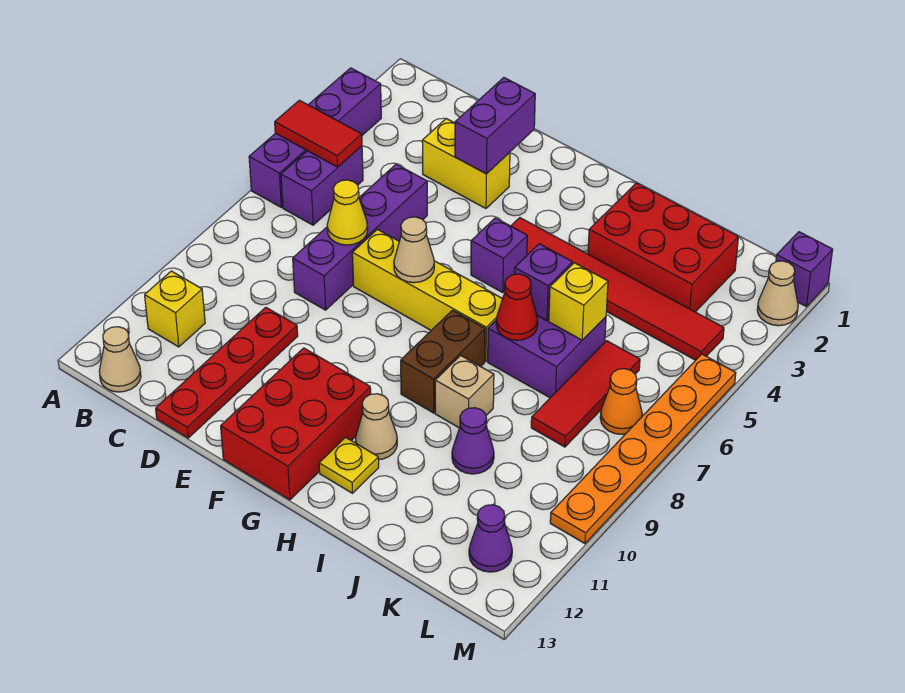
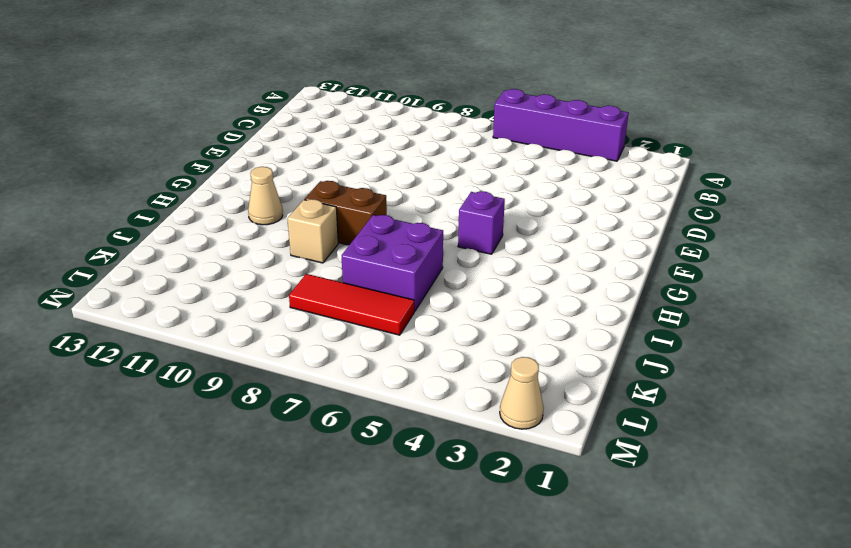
none -> purple brick B5:B6 level 1
none -> yellow brick B11 level 1
none -> tan cone B13 level 1
none -> yellow brick D3:E3 level 1

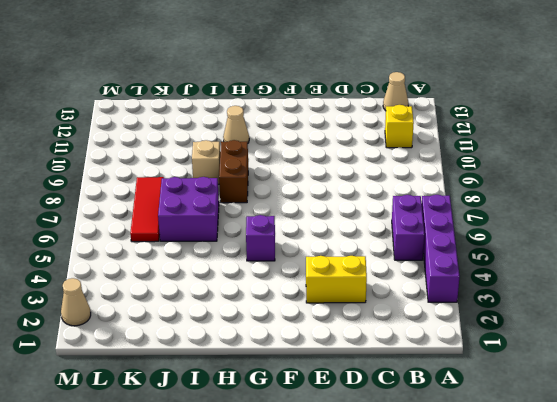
none -> purple brick D5:D8 level 1
none -> red plate D10:D13 level 1
none -> yellow brick E7:H7 level 1
none -> red brick F11:G13 level 1

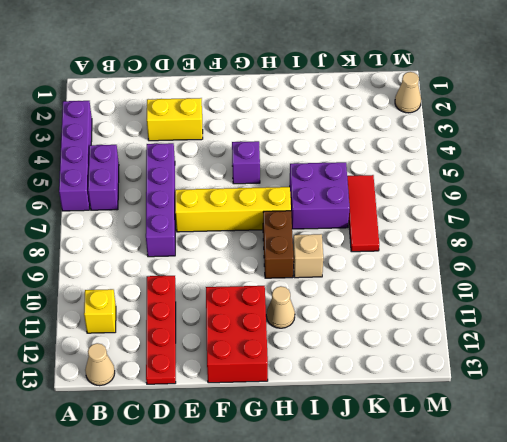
none -> red tile G4:L4 level 1
none -> yellow plate H12 level 1
none -> red brick I2:K3 level 1
none -> purple cone J10 level 1

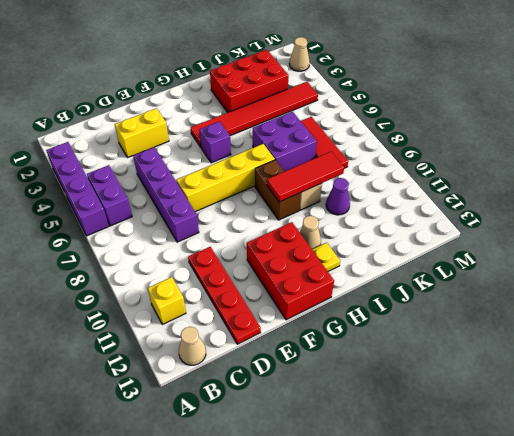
red tile H9:J9 level 2 -> none
none -> orange cone L7 level 1
none -> purple cone L12 level 1
none -> purple brick M1 level 1
none -> orange plate M5:M10 level 1

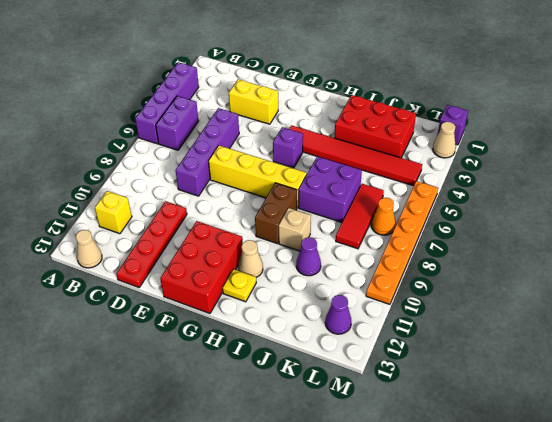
none -> red tile A5:B5 level 2
none -> yellow cone D7 level 2
none -> purple brick E2:E3 level 2
none -> tan cone F7 level 2

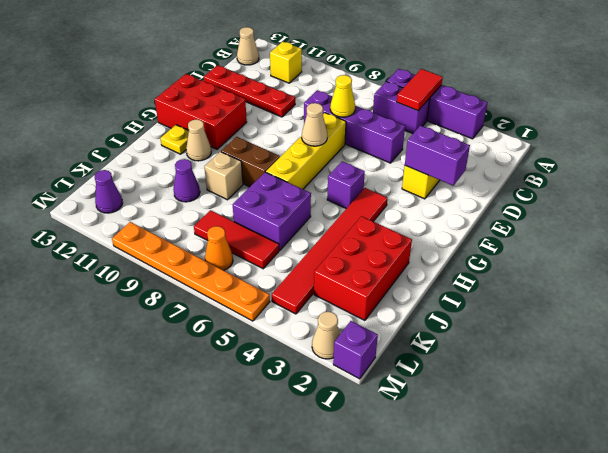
none -> purple brick I6 level 2
none -> red cone I7 level 2
none -> yellow brick J6 level 2

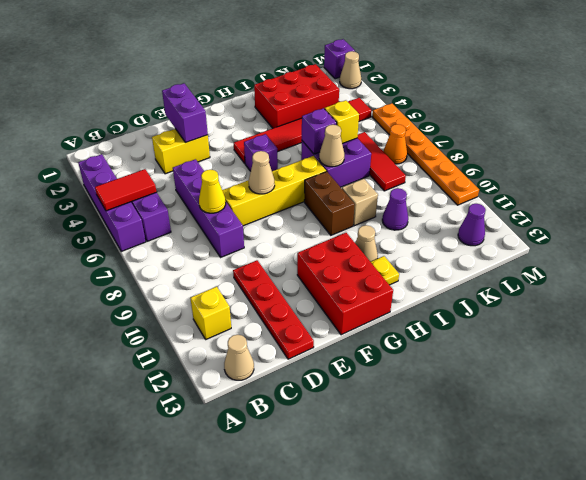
tan cone I7 level 2 -> red cone I7 level 2

